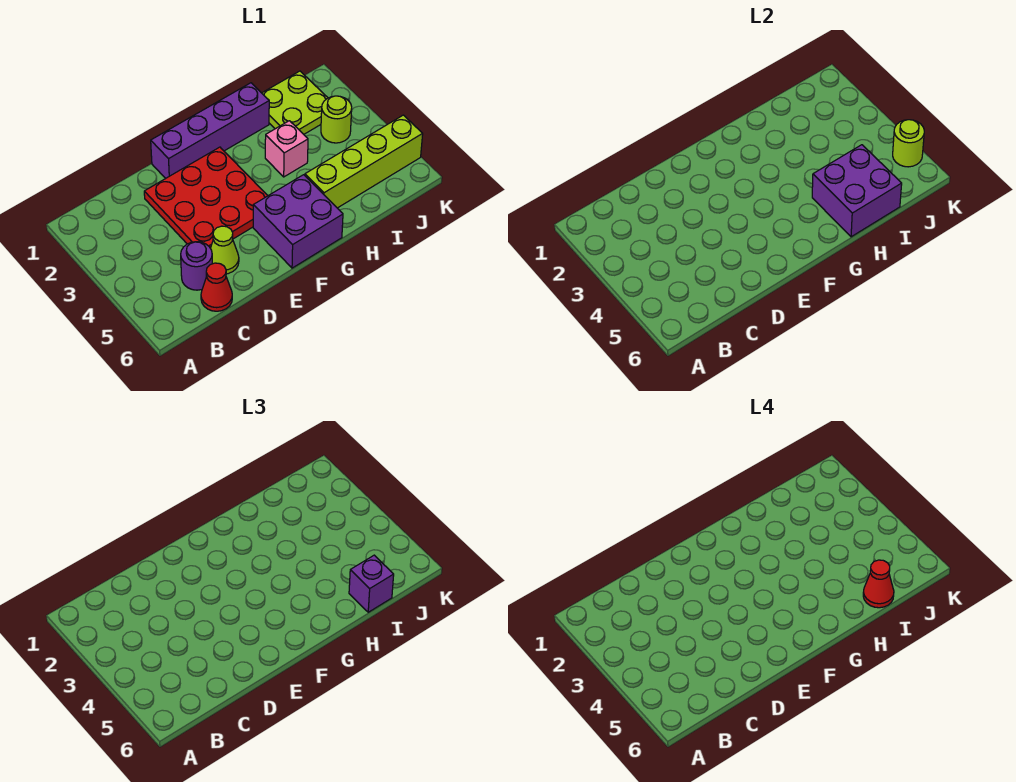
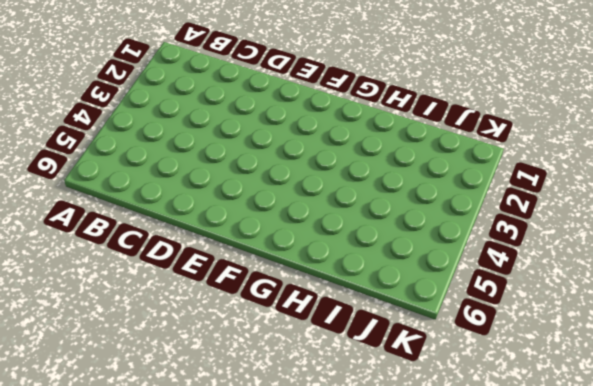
none -> purple round brick C5 level 1
none -> red cone C6 level 1
none -> red plate D2:F4 level 1

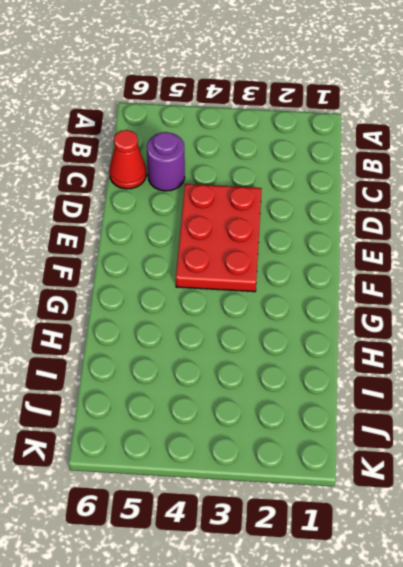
red plate D3:F4 level 1 -> red plate D2:F4 level 1
none -> lime cone D5 level 1
none -> purple brick E1:H1 level 1
none -> purple brick F5:G6 level 1

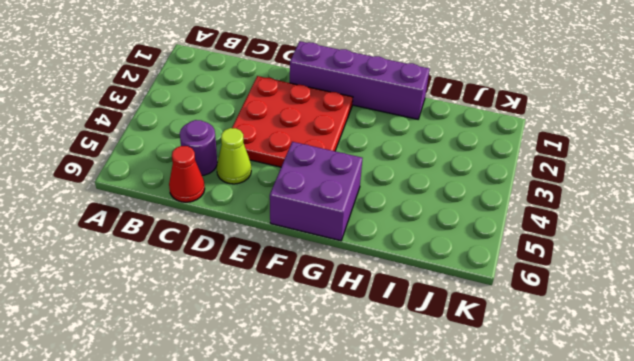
none -> pink brick H3 level 1
none -> lime brick H5:K5 level 1
none -> lime plate I1:J2 level 1

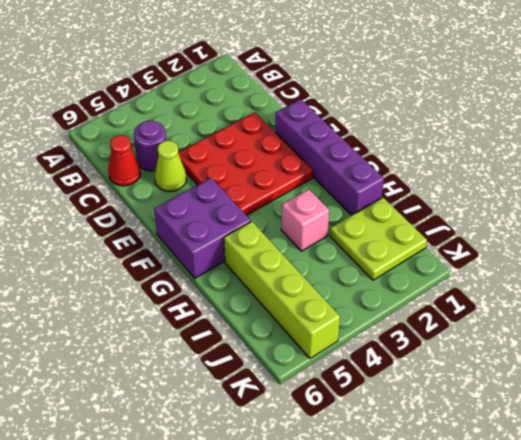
none -> lime round brick J3 level 1
none -> purple brick H5:I6 level 2
none -> lime round brick K5 level 2

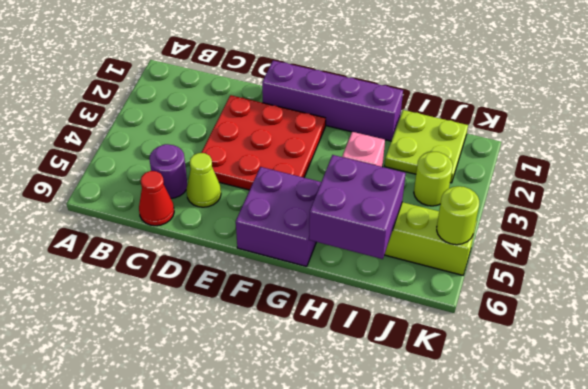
none -> purple brick I6 level 3
none -> red cone I6 level 4

